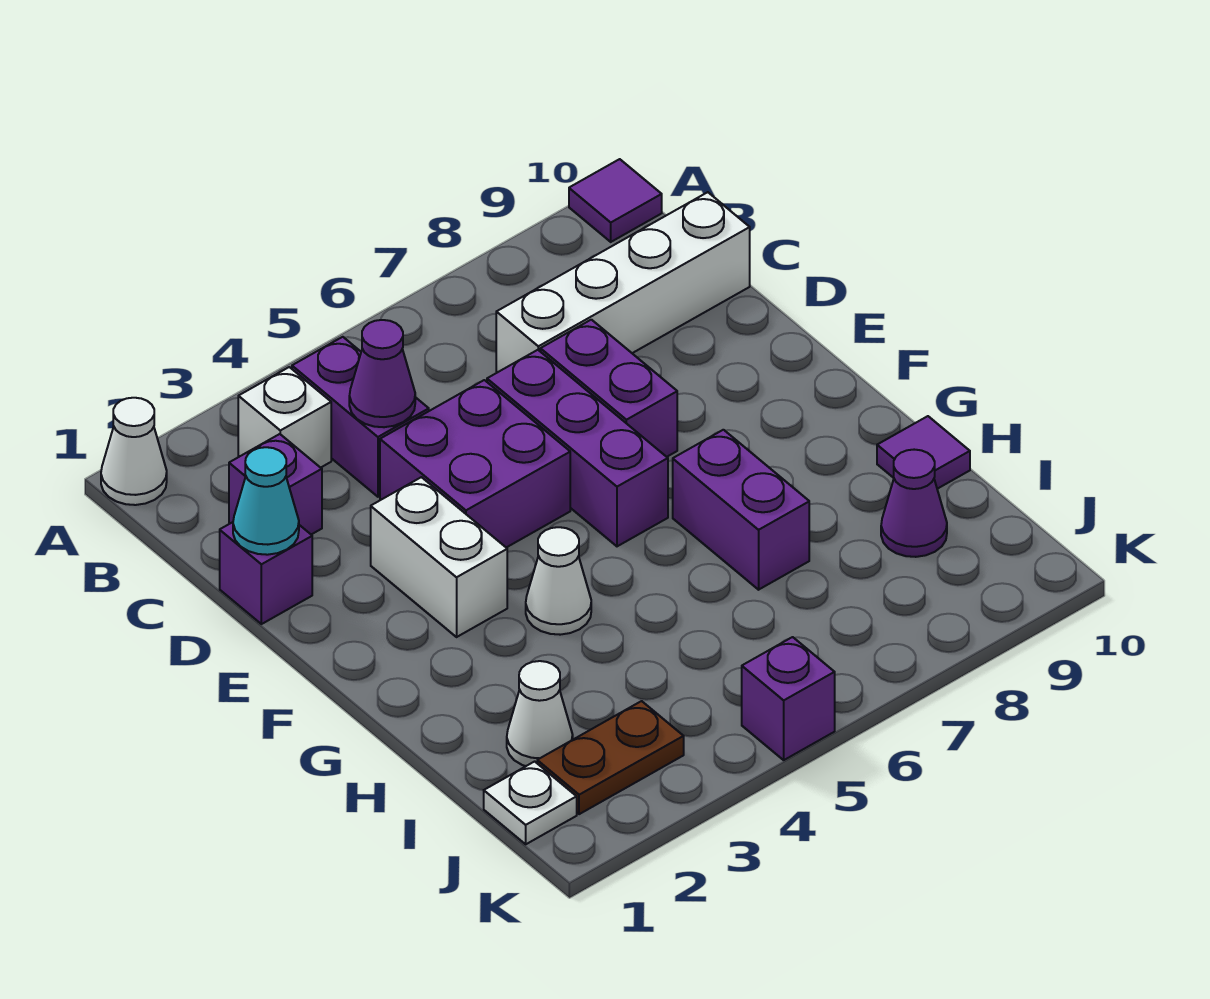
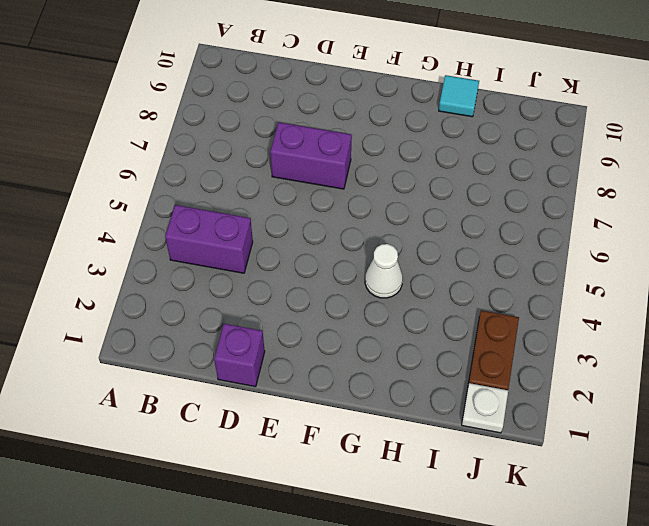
cyan tile H10 level 1 -> purple tile H10 level 1
none -> white cone A1 level 1
none -> purple tile A10 level 1
none -> white brick B3 level 1

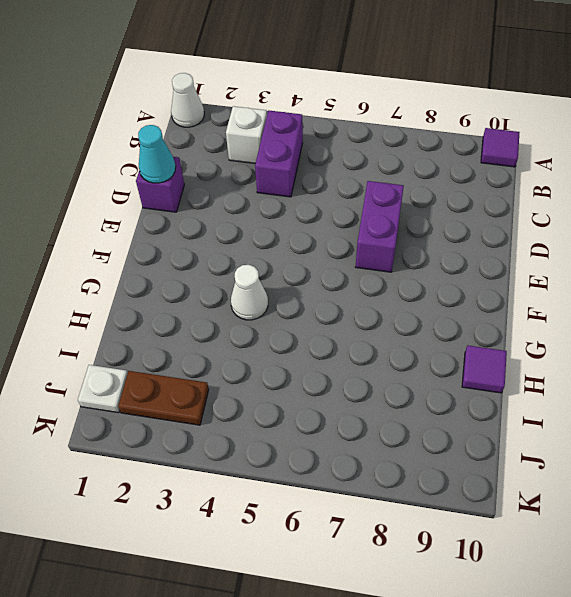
none -> purple brick C2 level 1
none -> white brick C7:C10 level 1
none -> purple brick D4:E5 level 1

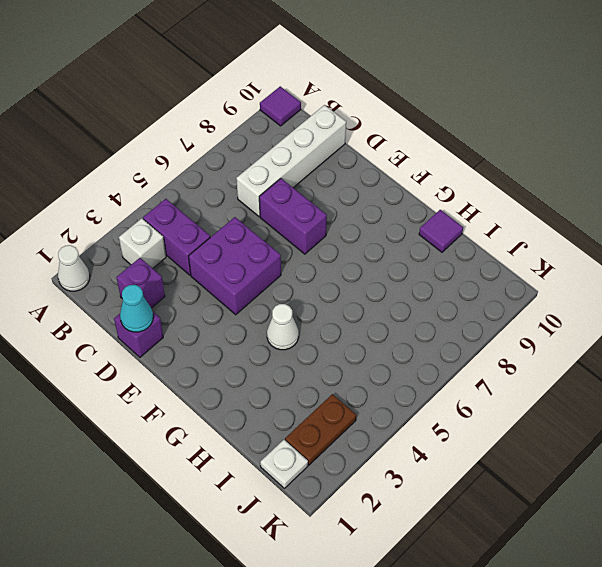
none -> purple brick D6:F6 level 1
none -> white brick E3:F3 level 1
none -> purple brick G7:H7 level 1

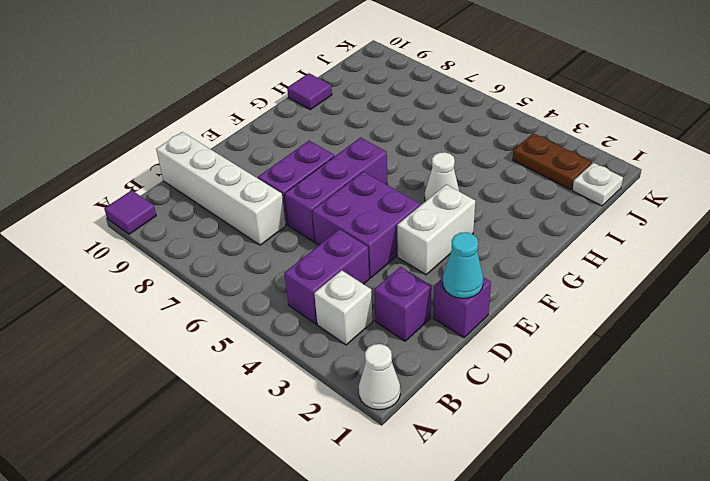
none -> purple brick G7:H7 level 1
none -> white cone I2 level 1
none -> purple cone I9 level 1

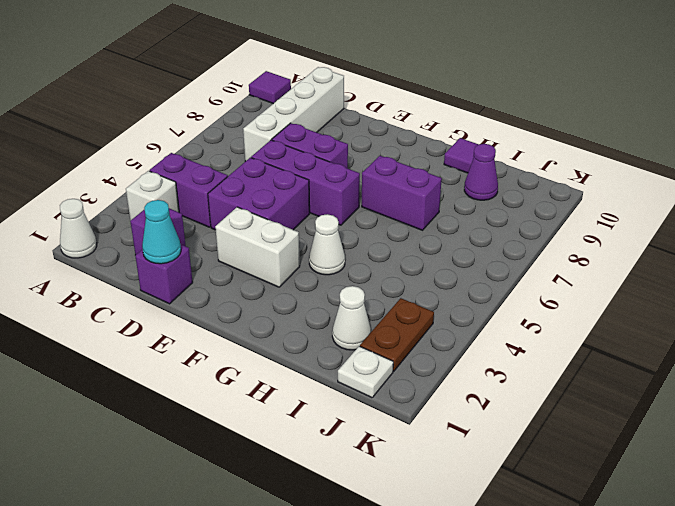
none -> purple brick K5 level 1
none -> purple cone C4 level 2

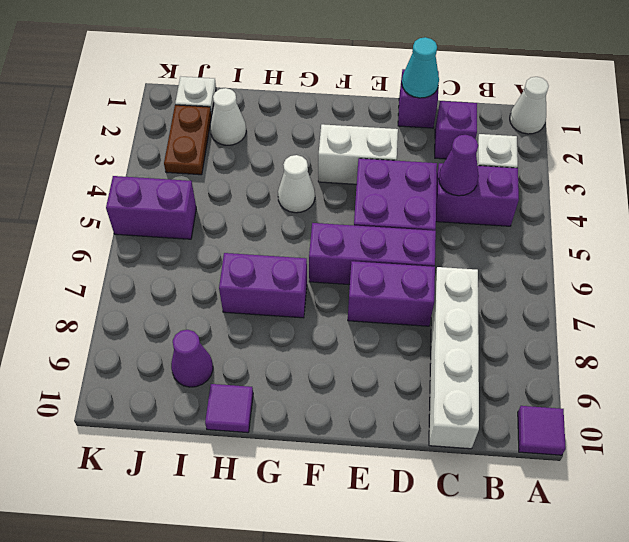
purple brick J5:K5 level 1 -> purple brick K5 level 1

